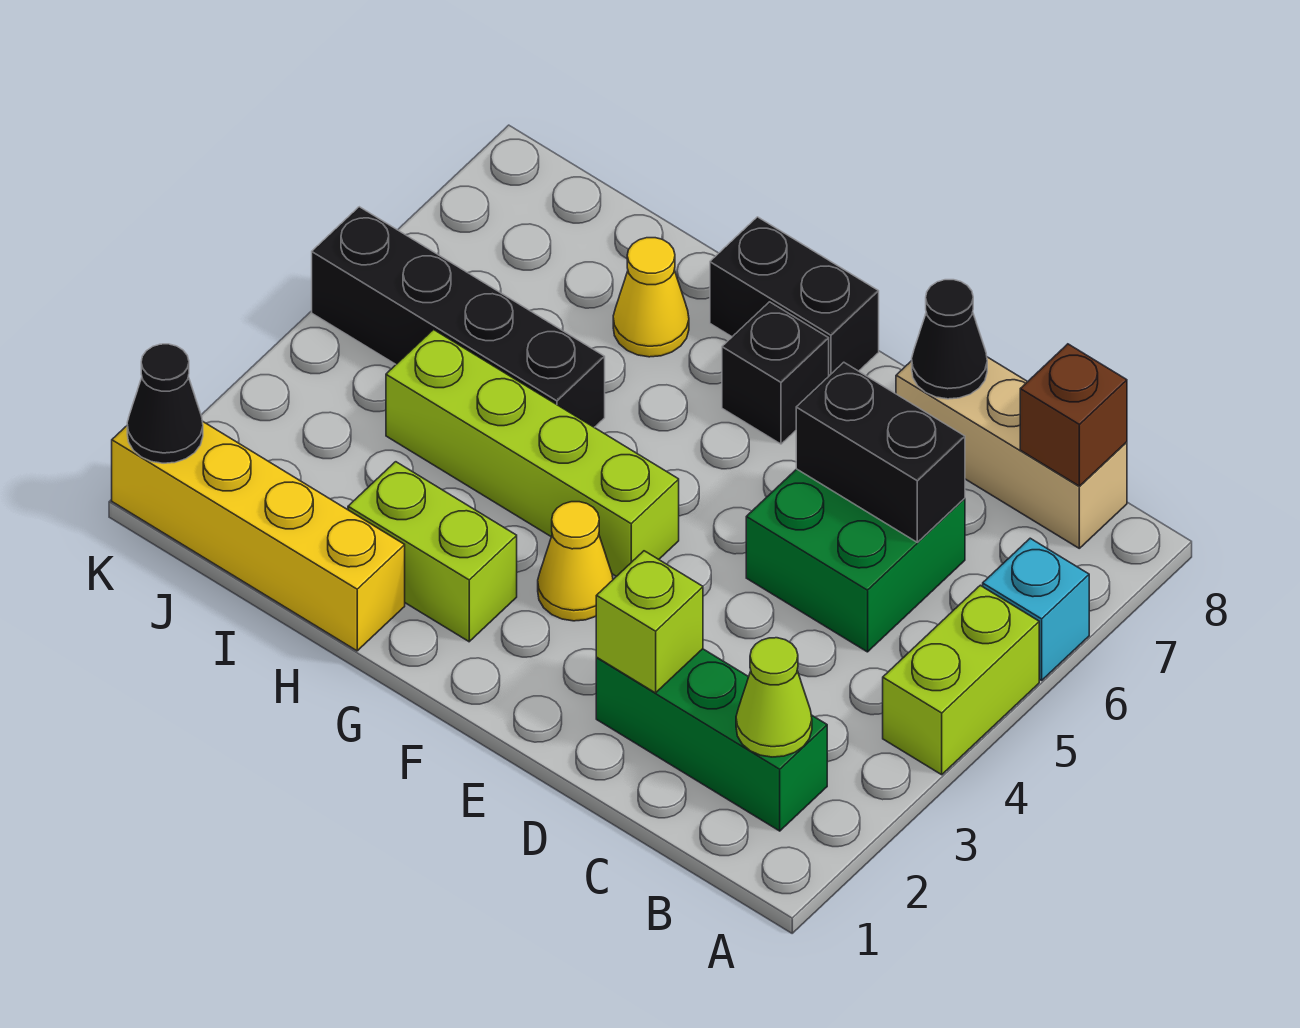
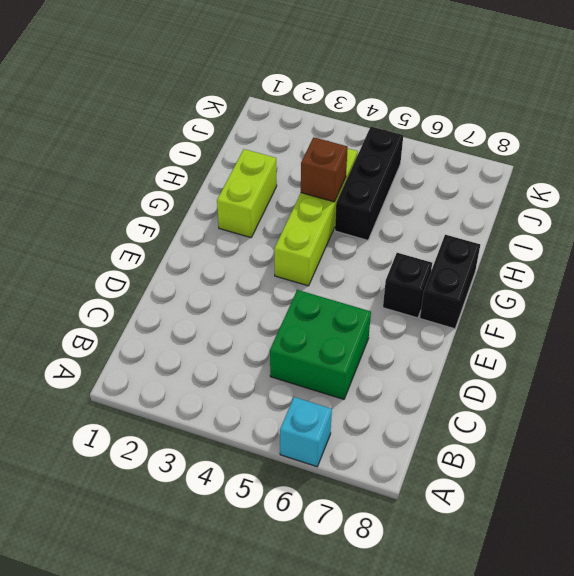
brown brick H4 level 2 -> brown brick B8 level 2
black brick H5:J5 level 1 -> black brick H5:K5 level 1
none -> lime brick A4:A5 level 1
none -> green brick B2:D2 level 1
none -> tan brick B8:D8 level 1

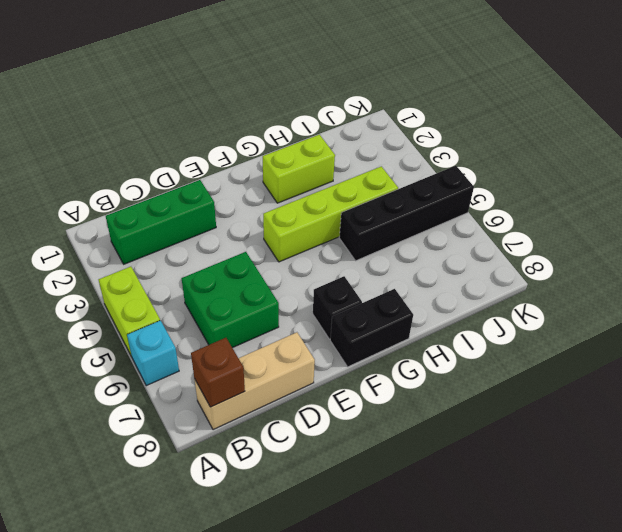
none -> yellow cone F3 level 1
none -> yellow brick H1:K1 level 1
none -> yellow cone H7 level 1

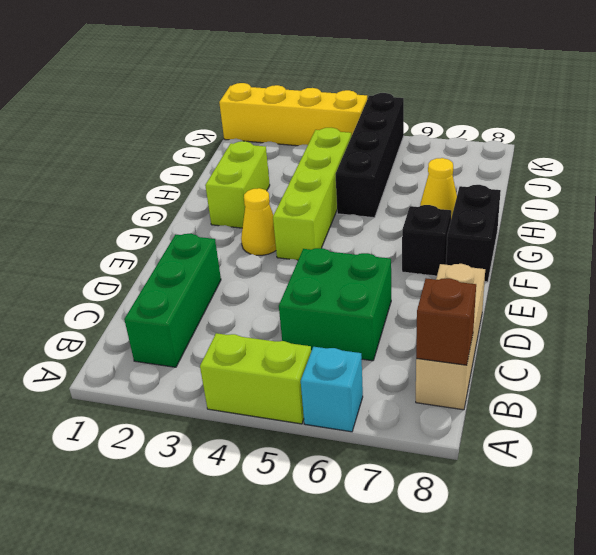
yellow brick K1:K4 level 1 -> yellow brick H1:K1 level 1
none -> lime cone B2 level 2
none -> black brick C6:D6 level 2
none -> lime brick D2 level 2

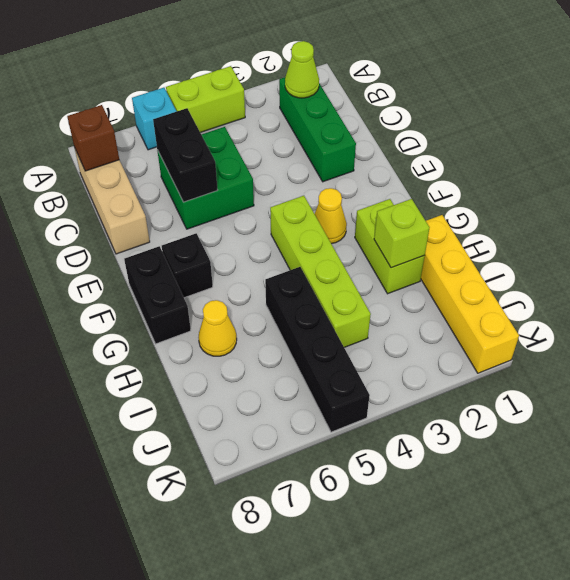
lime brick H2 level 2 -> lime brick D2 level 2
none -> black cone D8 level 2
none -> black cone K1 level 2

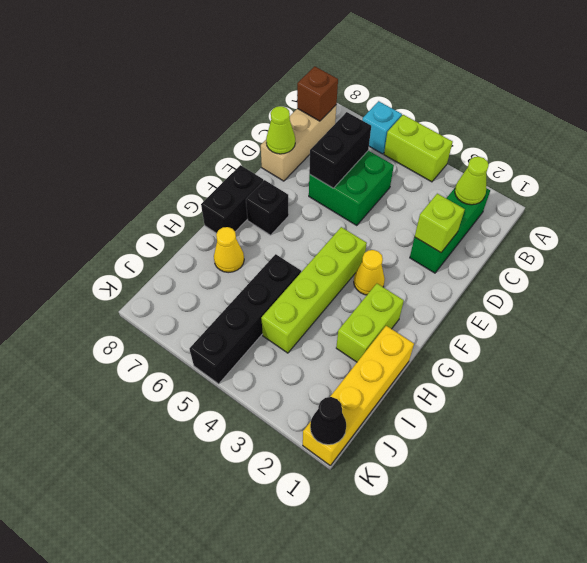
lime cone D8 level 2 -> black cone D8 level 2

